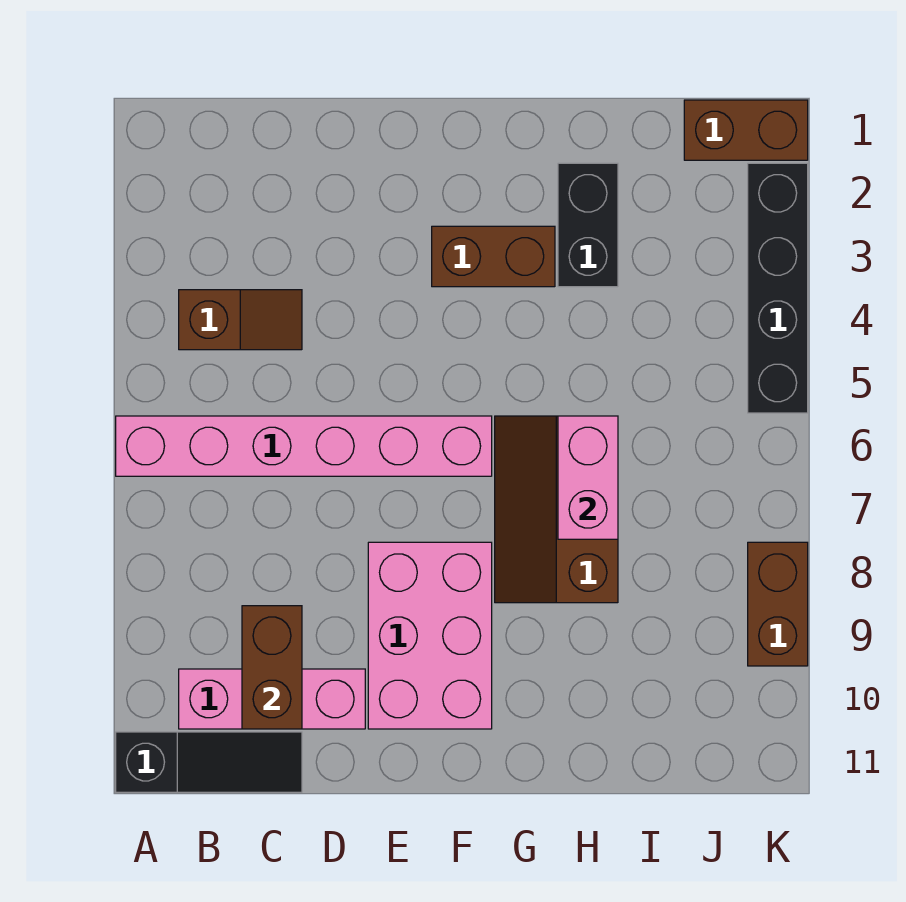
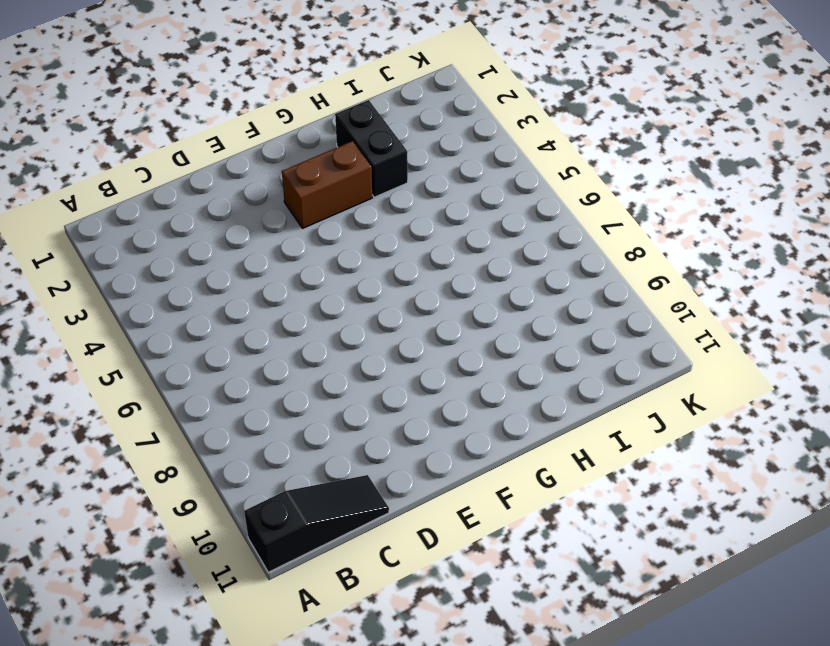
none -> pink brick A6:F6 level 1
none -> brown slope B4:C4 level 1 top B
none -> pink brick B10:D10 level 1

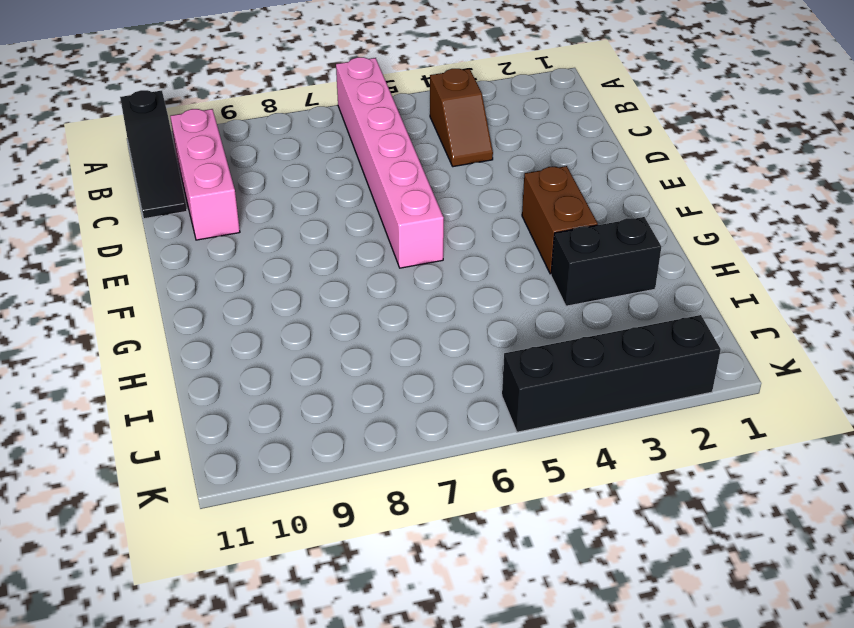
none -> pink brick E8:F10 level 1
none -> brown slope G6:H8 level 1 top H
none -> brown brick J1:K1 level 1

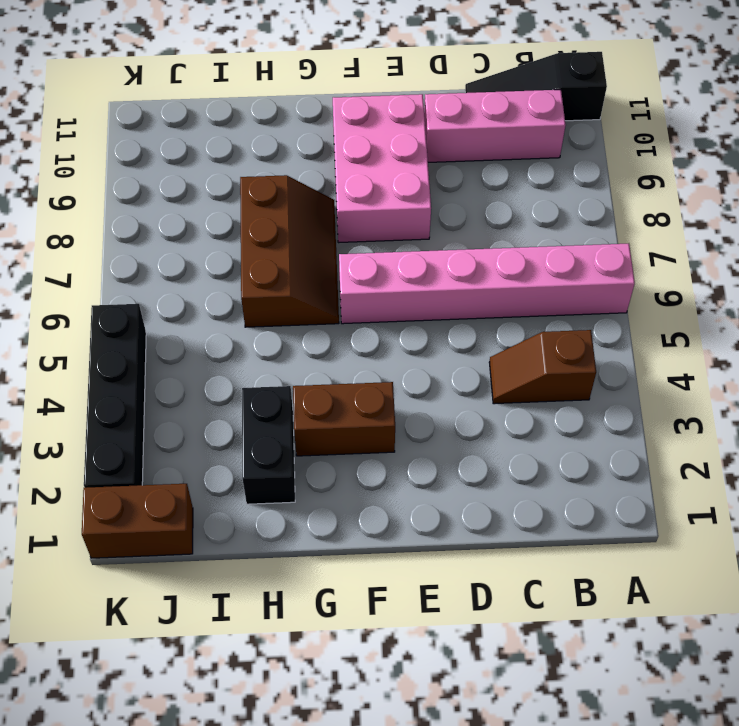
none -> brown brick K8:K9 level 1
none -> brown brick C9:C10 level 2
none -> pink brick H6:H7 level 2

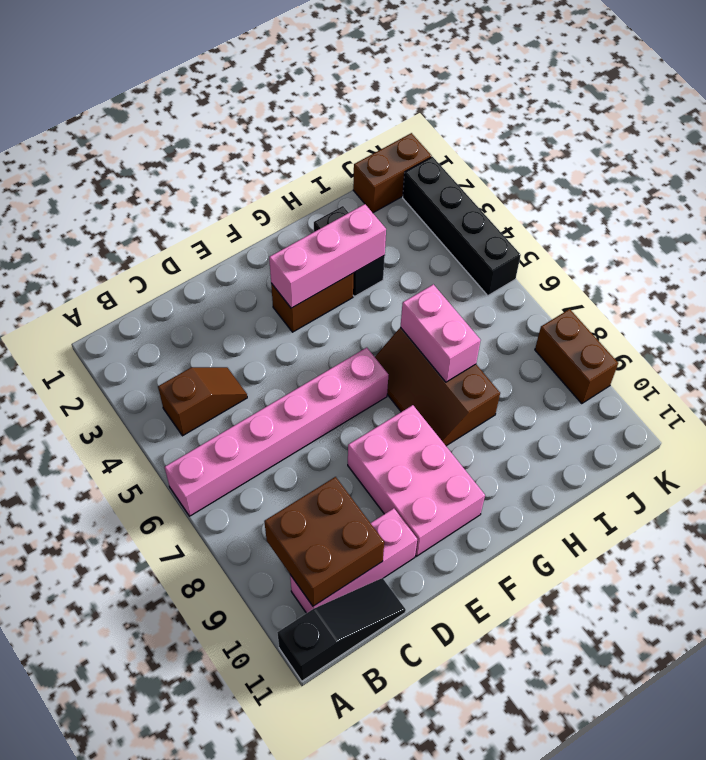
brown brick B9:C10 level 2 -> brown brick C9:C10 level 2
pink brick F3:H3 level 2 -> none

